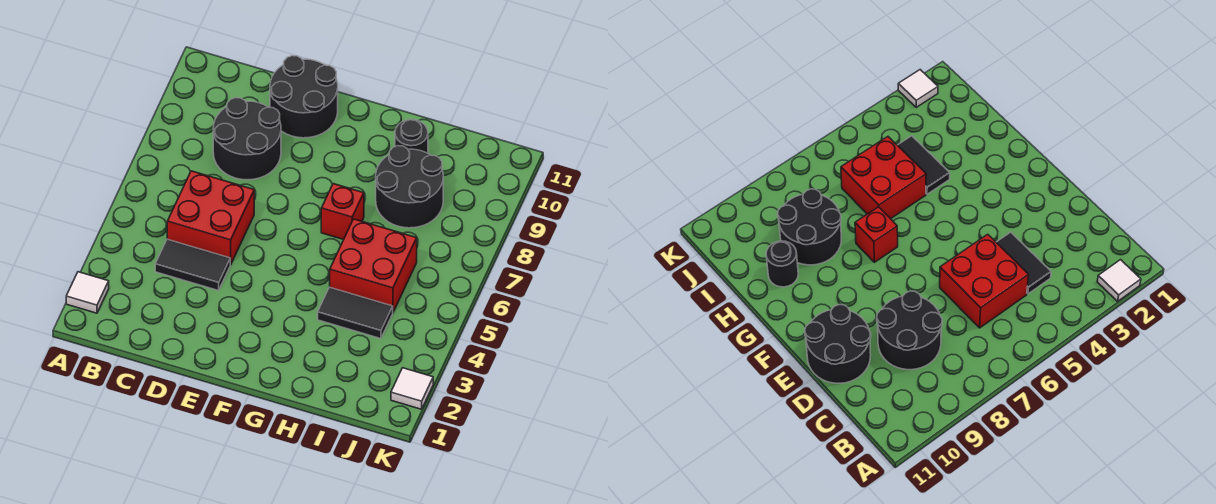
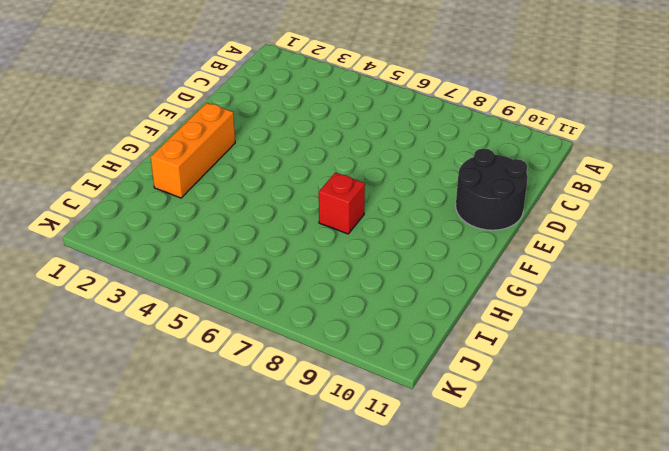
orange brick F2:H2 level 1 -> none
none -> white tile A2 level 1
none -> black tile C4:D4 level 1

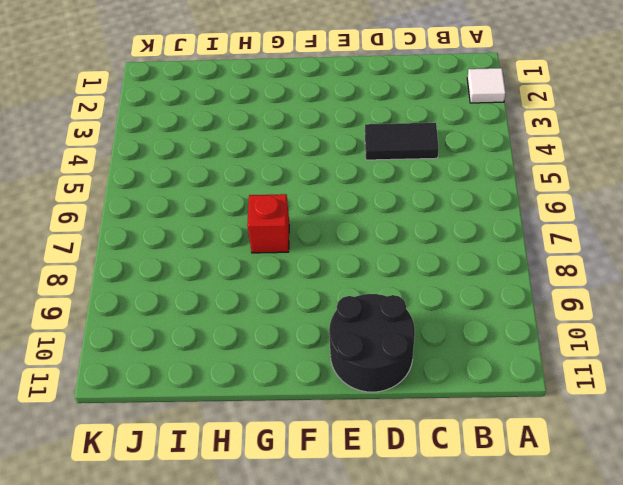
none -> red brick C5:D6 level 1
none -> black round brick C8:D9 level 1

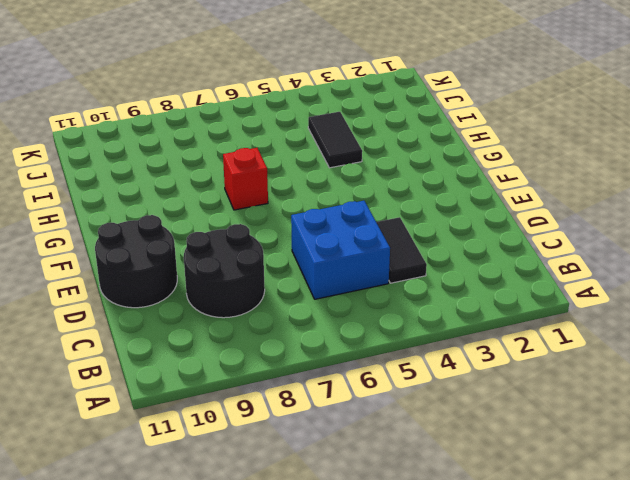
blue brick C5:D6 level 1 -> red brick C5:D6 level 1
none -> white tile A2 level 1
none -> red brick H5:I6 level 1

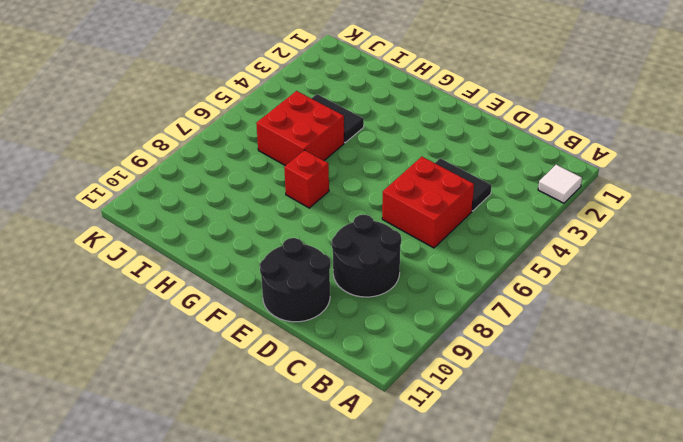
none -> black round brick H8:I9 level 1
none -> black round brick H10 level 1

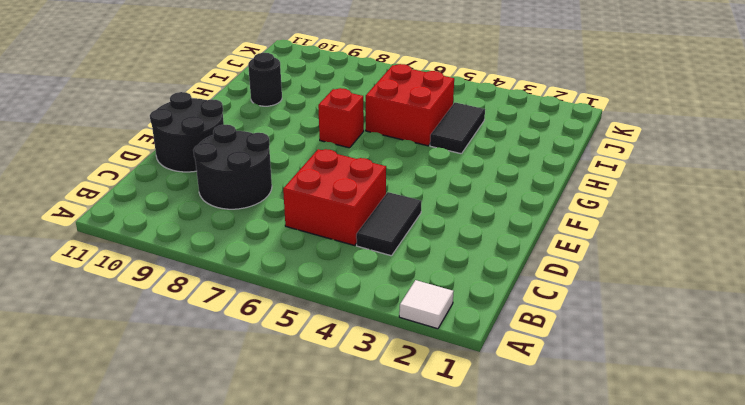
none -> black round brick H8:I9 level 1
none -> white tile K2 level 1

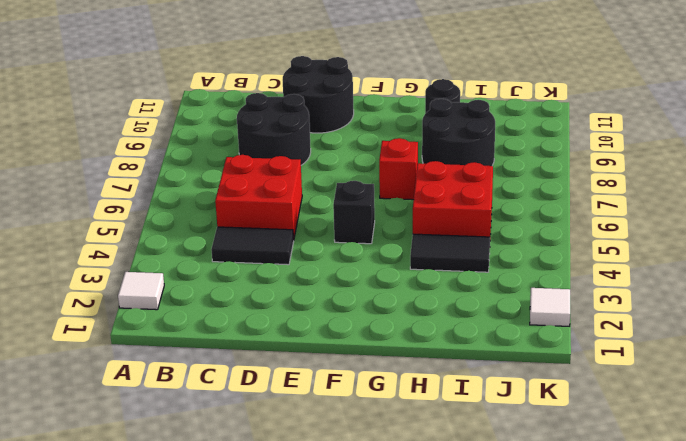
black brick F5 level 1 -> none

